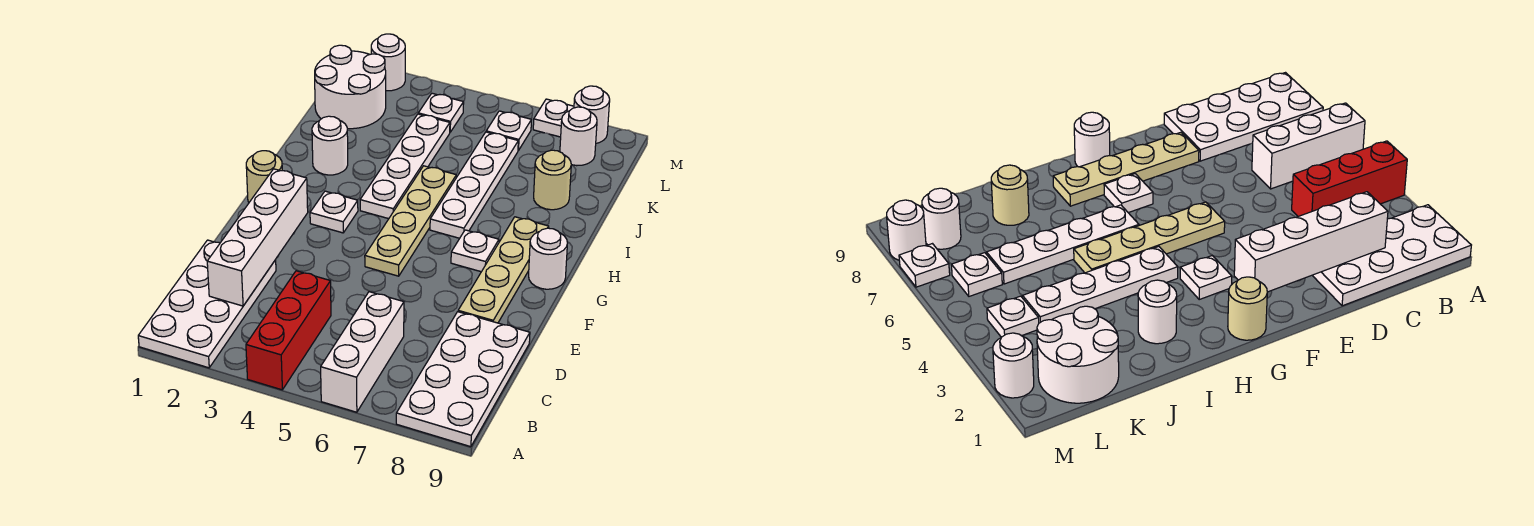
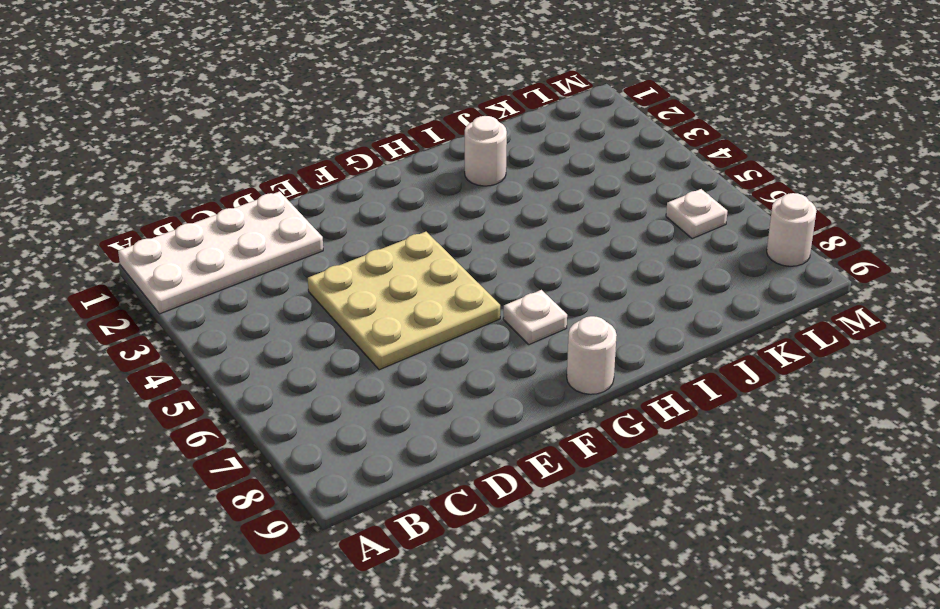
tan plate D4:F6 level 1 -> tan plate F5:I5 level 1
none -> red brick A4:C4 level 1
none -> white brick A6:C6 level 1
none -> white plate A8:D9 level 1

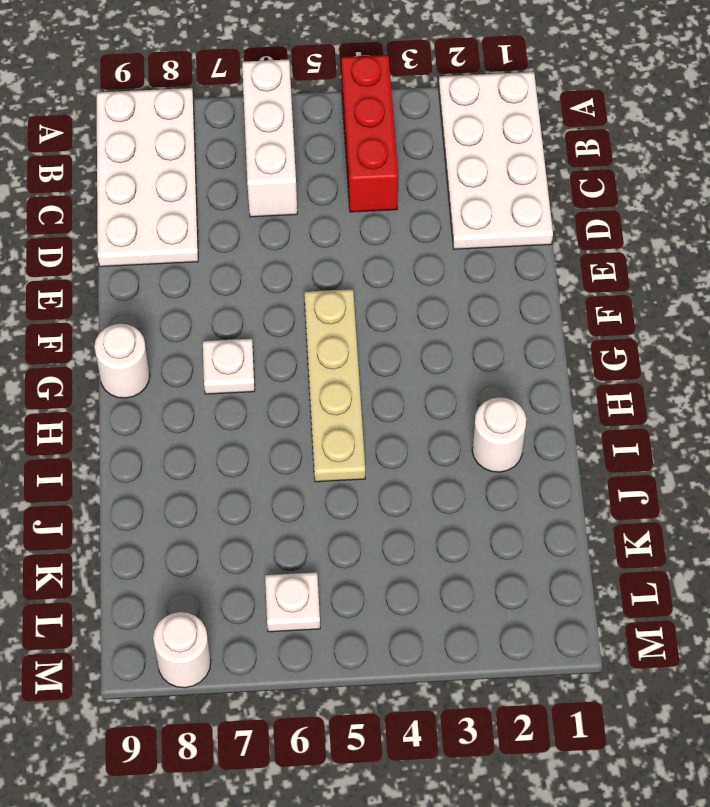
none -> tan plate E8:H8 level 1
none -> tan round brick G1 level 1
none -> white plate G3 level 1

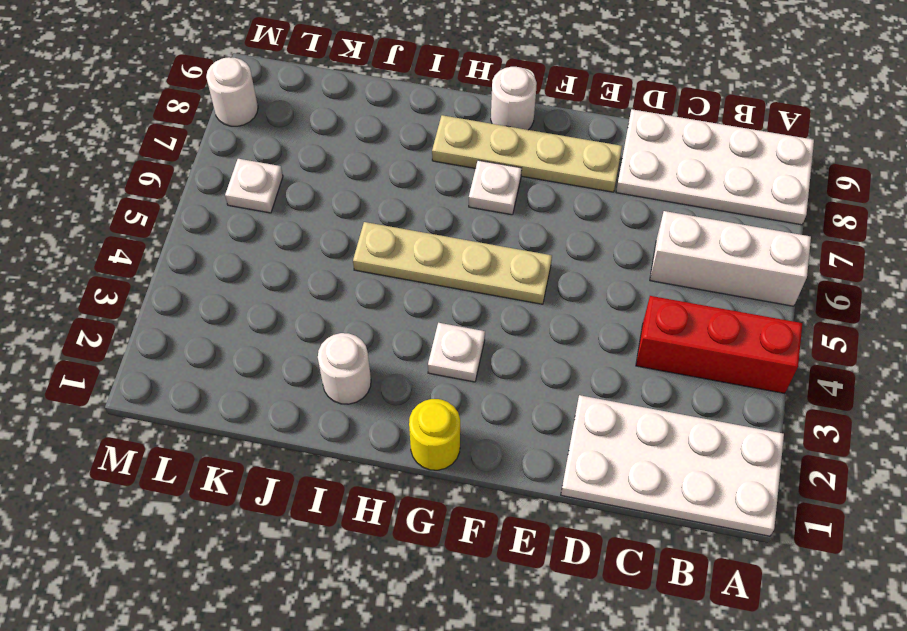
yellow round brick G1 level 1 -> tan round brick G1 level 1
none -> white plate H4:K4 level 1
none -> white plate H6:K6 level 1
none -> tan round brick J8 level 1

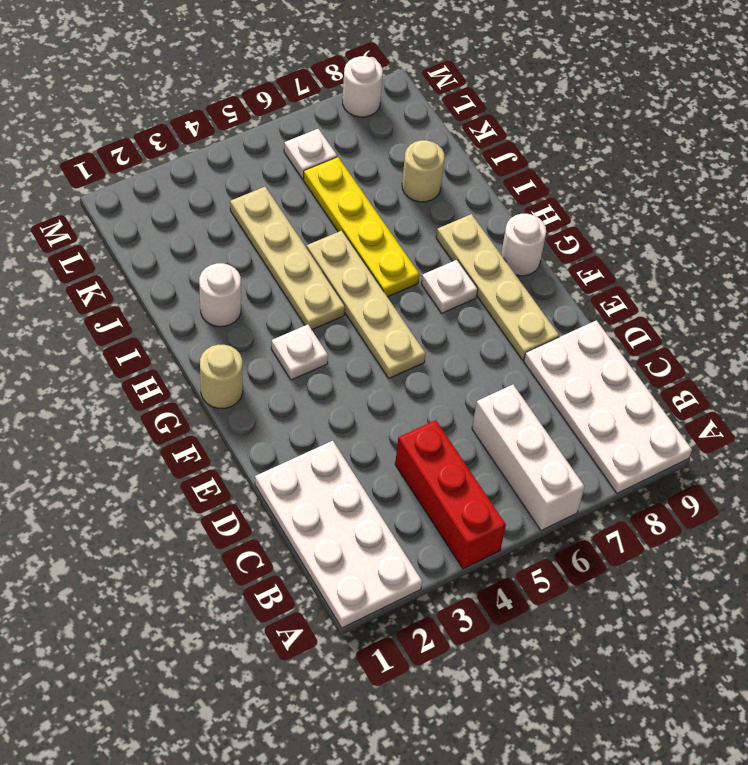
tan plate H4:K4 level 1 -> white plate H4:K4 level 1
yellow plate H6:K6 level 1 -> white plate H6:K6 level 1
none -> white round brick K1:L2 level 1
none -> white plate L4 level 1
none -> white round brick L8 level 1

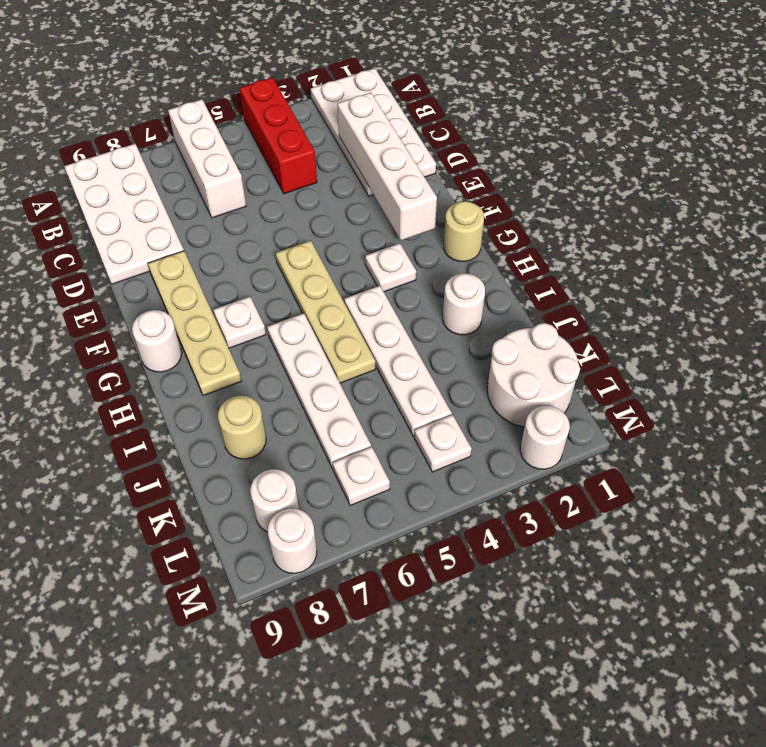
none -> white plate M7 level 1

